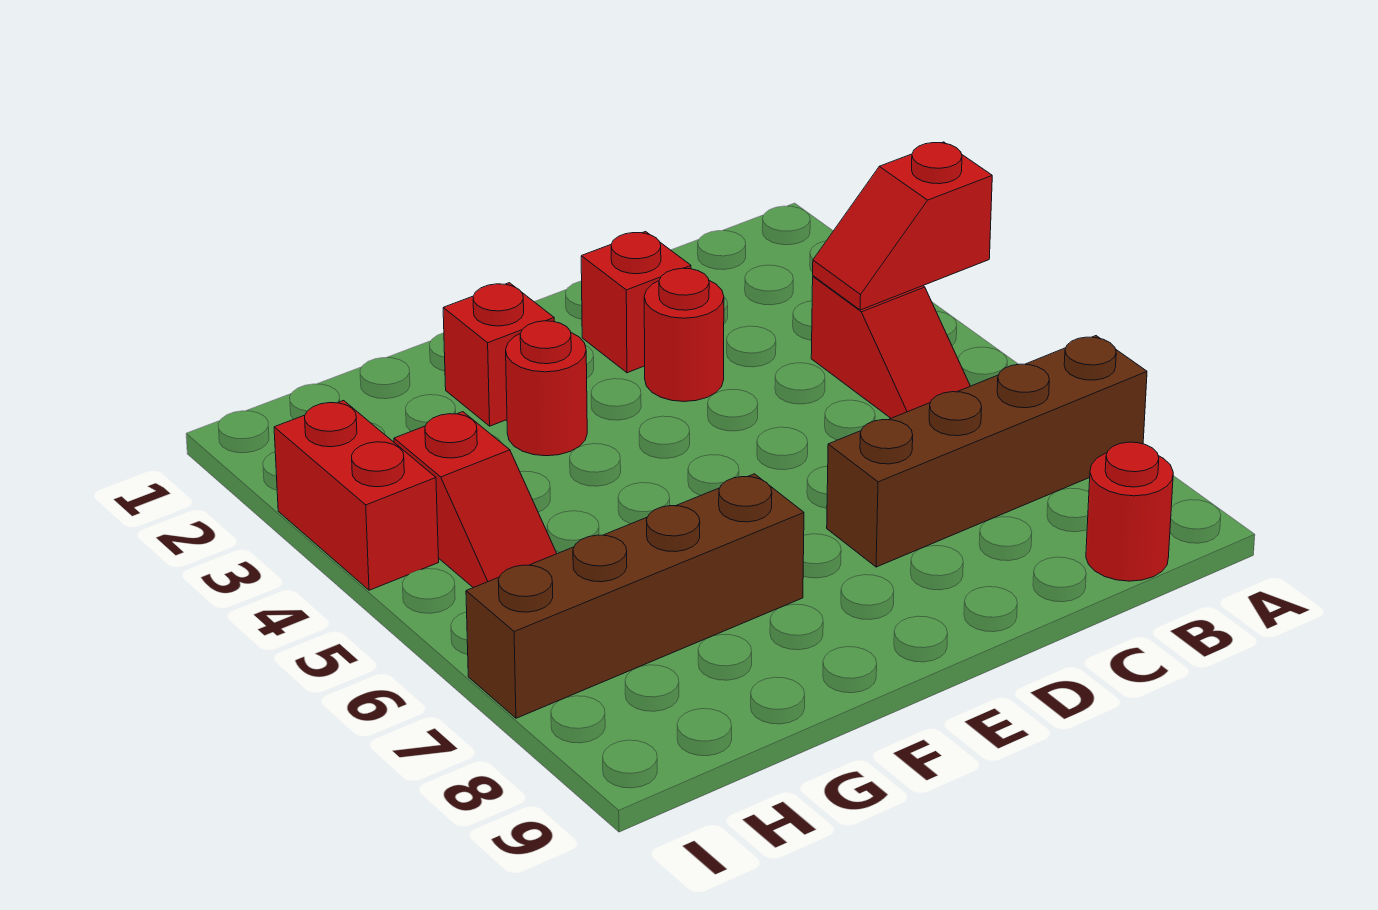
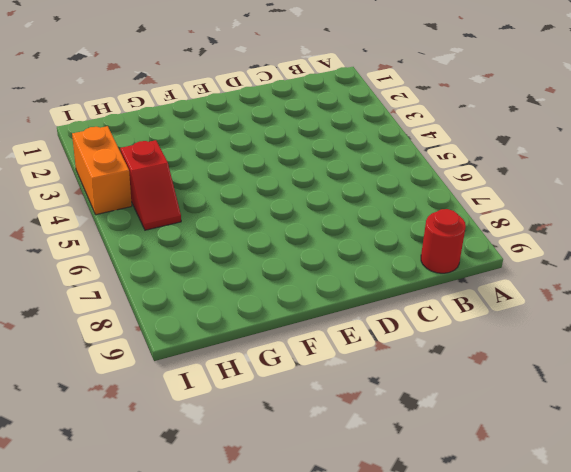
orange brick I3:I4 level 1 -> red brick I3:I4 level 1
none -> brown brick A7:D7 level 1
none -> red slope B4:B5 level 1 top 4

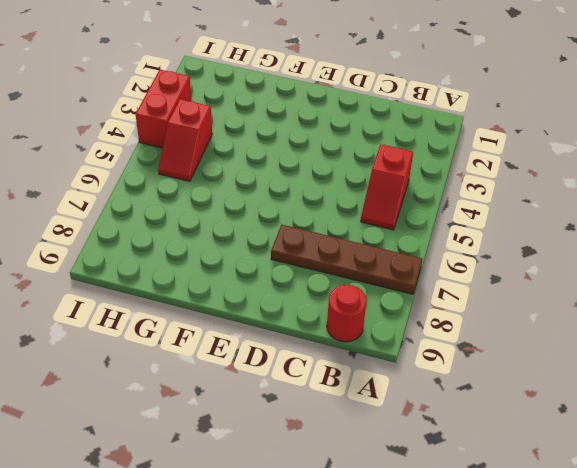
brown plate A7:D7 level 1 -> brown brick A7:D7 level 1
none -> red brick D2 level 1
none -> red round brick D3 level 1

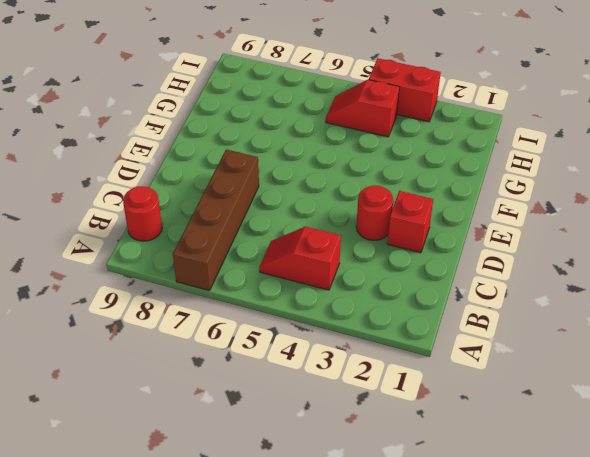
none -> red brick F2 level 1
none -> red round brick F3 level 1

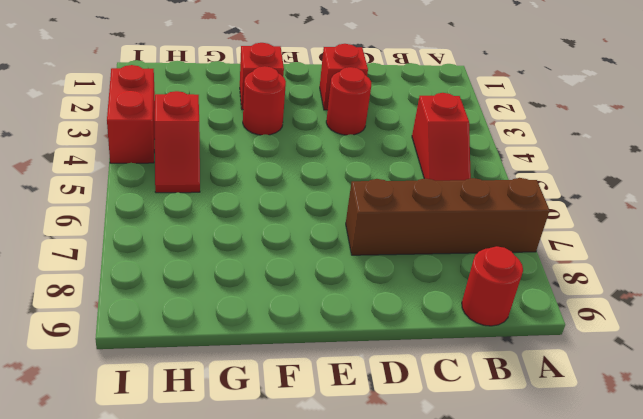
none -> brown brick F7:I7 level 1
none -> red slope A4:B4 level 2 top A

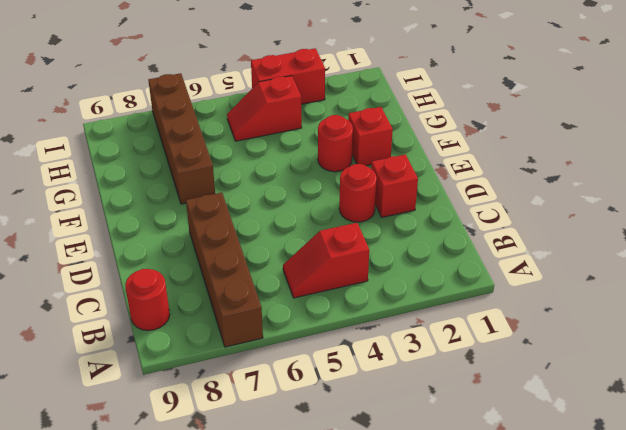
none -> red slope A4:B4 level 2 top A

